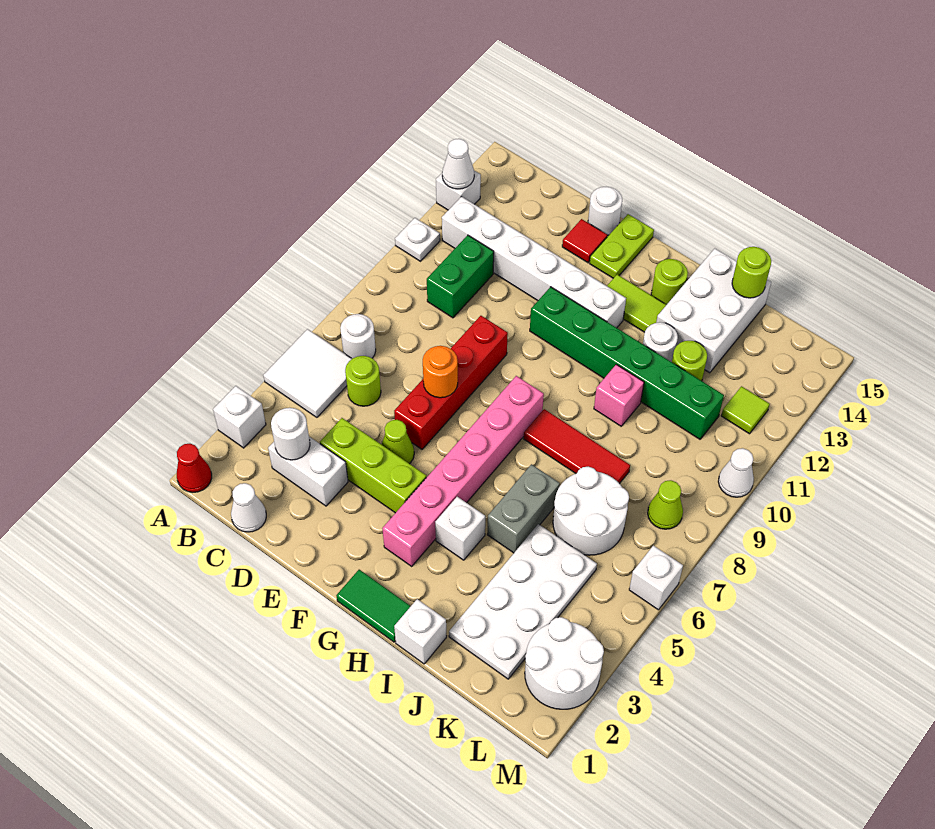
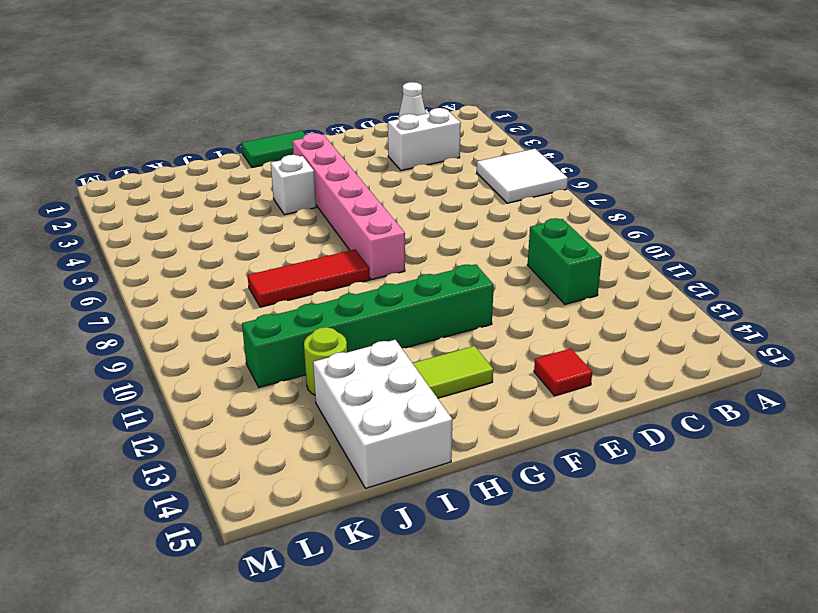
none -> red cone A1 level 1
none -> white brick A3 level 1
none -> white plate A11 level 1
none -> white brick A13 level 1

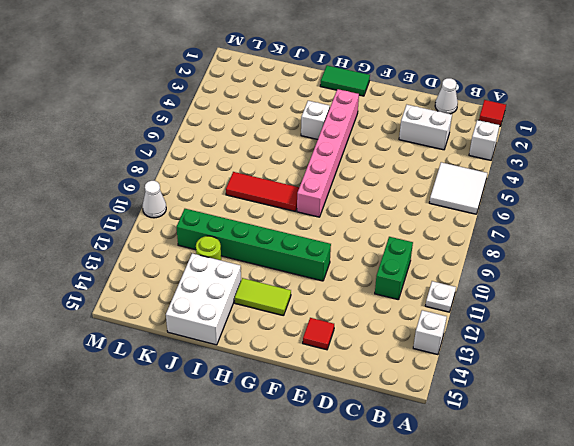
red tile A1 level 1 -> red cone A1 level 1
none -> white round brick B7 level 1
none -> white brick B12:G12 level 1
none -> lime round brick C6 level 1
none -> lime brick D4:F4 level 1

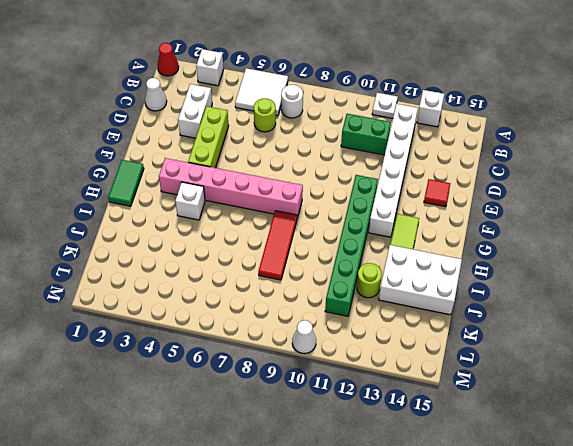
none -> lime cone E5 level 1
none -> red brick E6:E9 level 1
none -> white round brick E15 level 1
none -> lime plate F14:F15 level 1

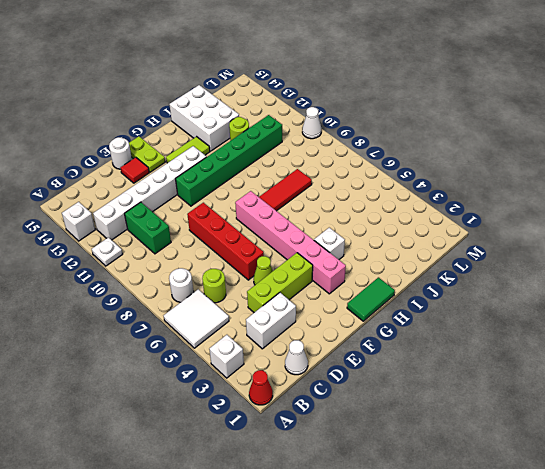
none -> lime round brick H14 level 1
none -> white brick I1 level 1
none -> grey brick I5:I6 level 1
none -> pink brick I10 level 1

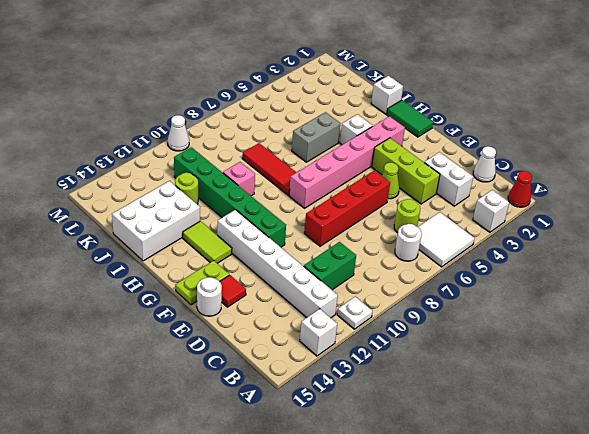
none -> lime round brick H14 level 1
none -> white round brick I12 level 1
none -> white plate J2:K5 level 1
none -> white round brick J6:K7 level 1

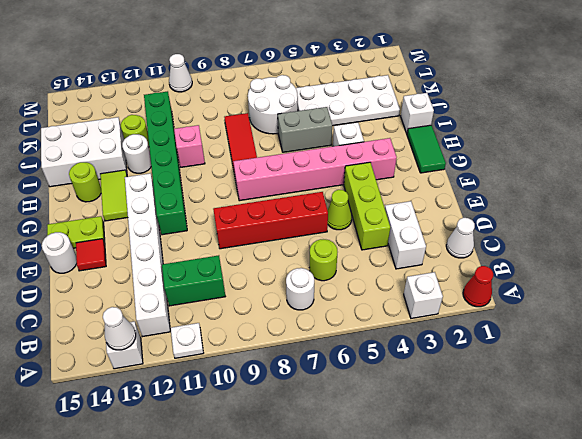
none -> white tile A5:B6 level 1
none -> white round brick L2:M3 level 1
none -> lime cone L8 level 1
none -> lime tile L12 level 1

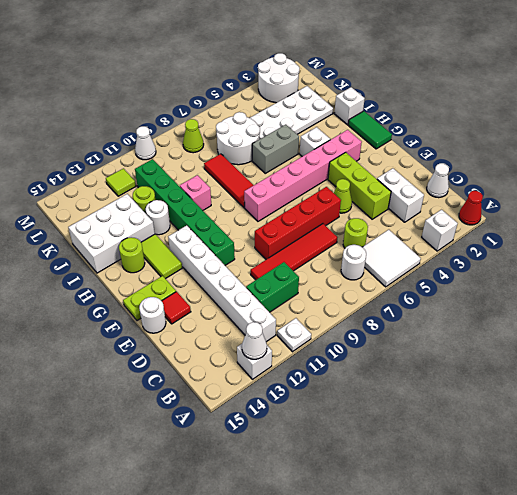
red tile D7:D10 level 1 -> none
none -> white brick M6 level 1
none -> white round brick C3 level 2
none -> orange round brick E7 level 2
none -> lime round brick J15 level 2

